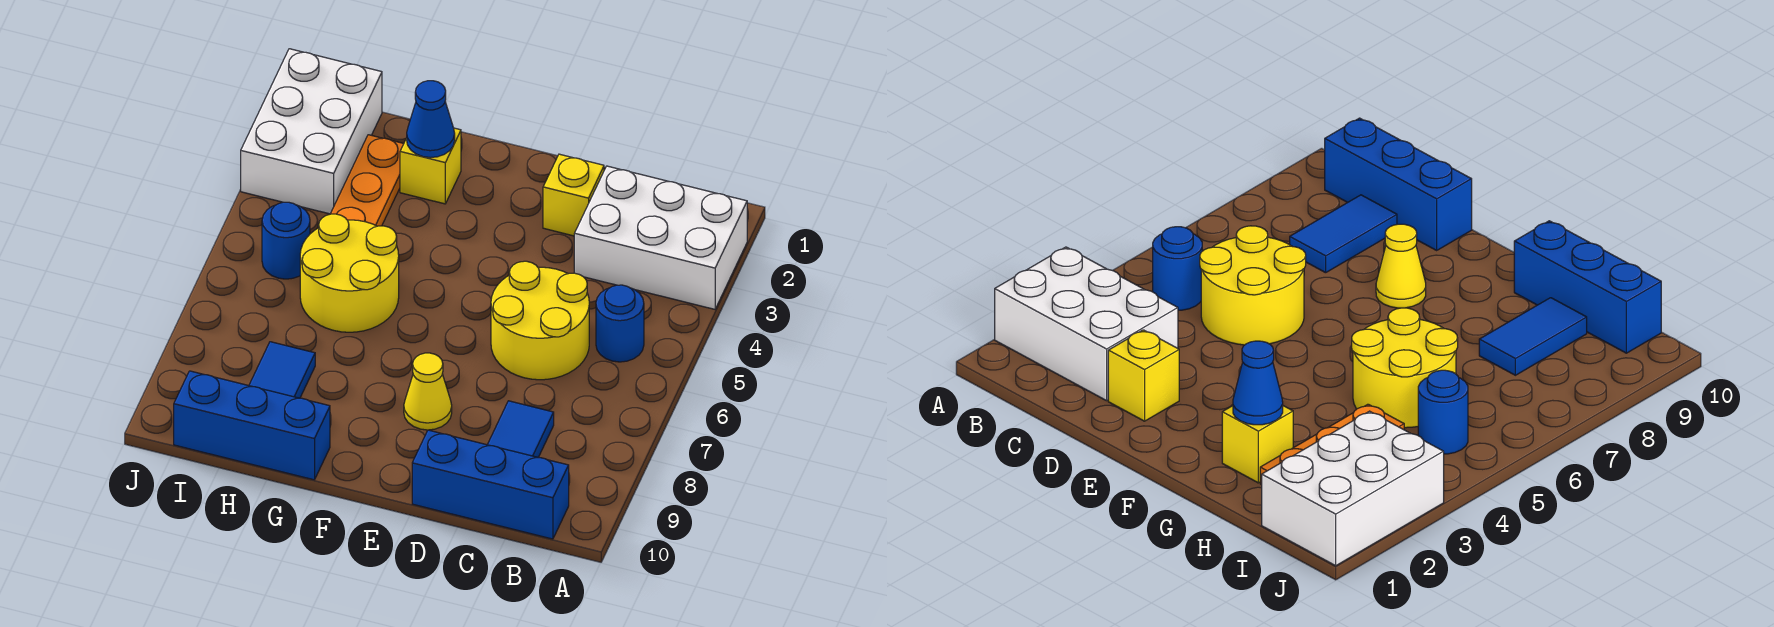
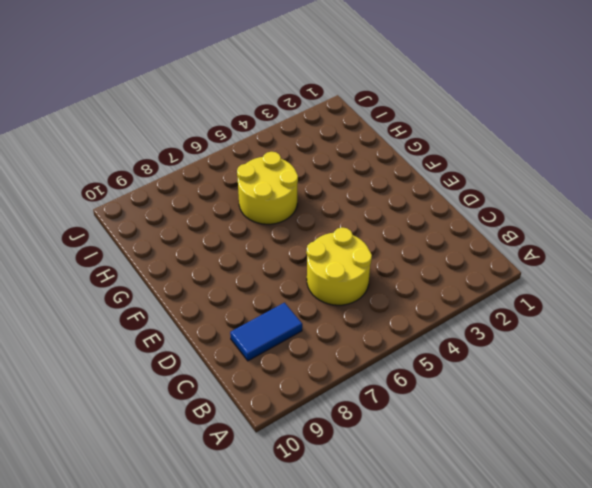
none -> white brick A2:C3 level 1
none -> blue round brick B5 level 1
none -> blue brick B10:D10 level 1

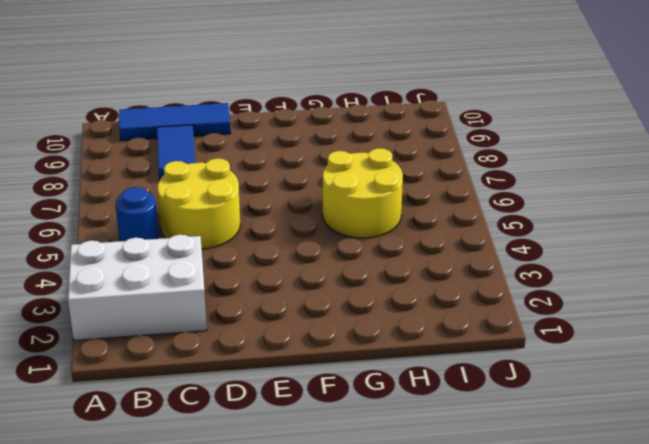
blue tile B10:D10 level 1 -> blue brick B10:D10 level 1
none -> yellow brick D2 level 1
none -> yellow cone E8 level 1
none -> yellow brick G2 level 1

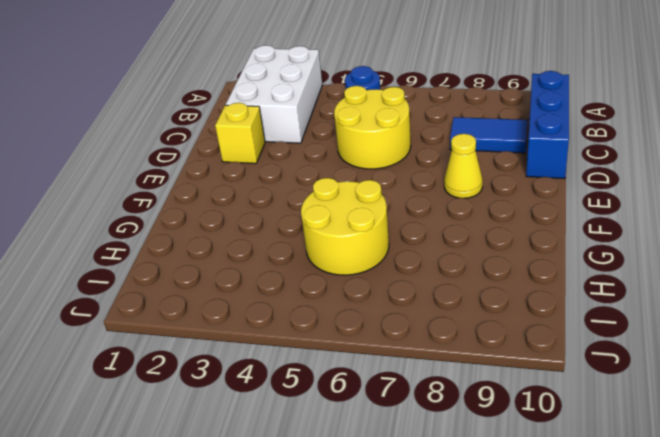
none -> yellow brick G2 level 1
none -> blue brick G10:I10 level 1
none -> orange plate H2:H4 level 1

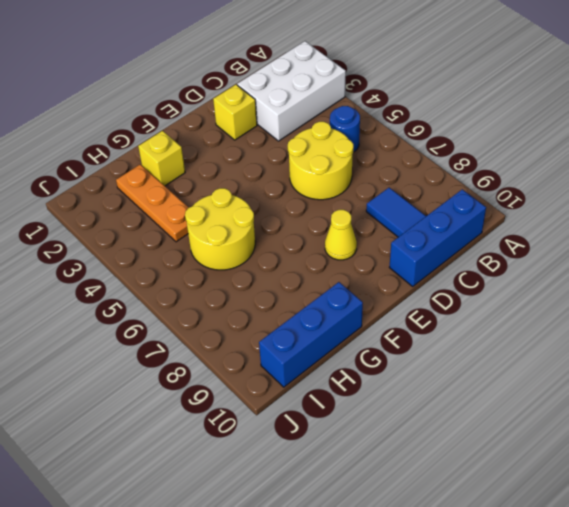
none -> blue tile H8:H9 level 1
none -> white brick I1:J3 level 1
none -> blue round brick I5 level 1

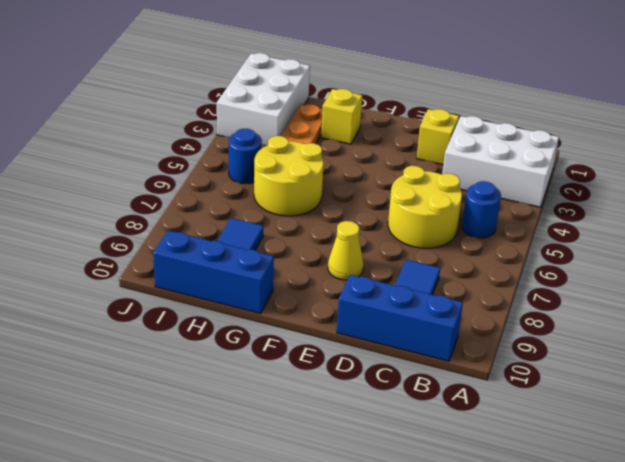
none -> blue cone G2 level 2

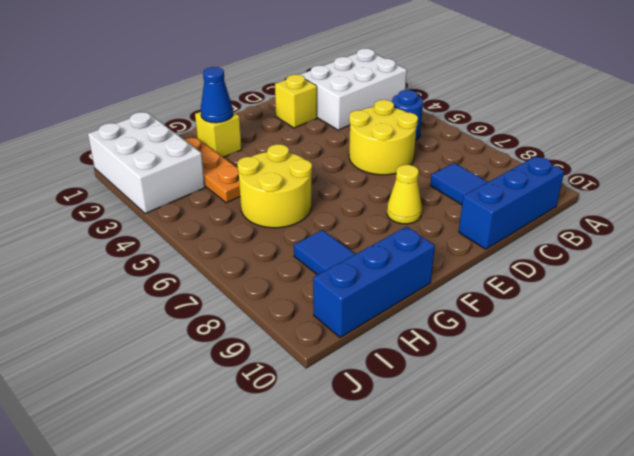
none -> blue round brick I5 level 1

